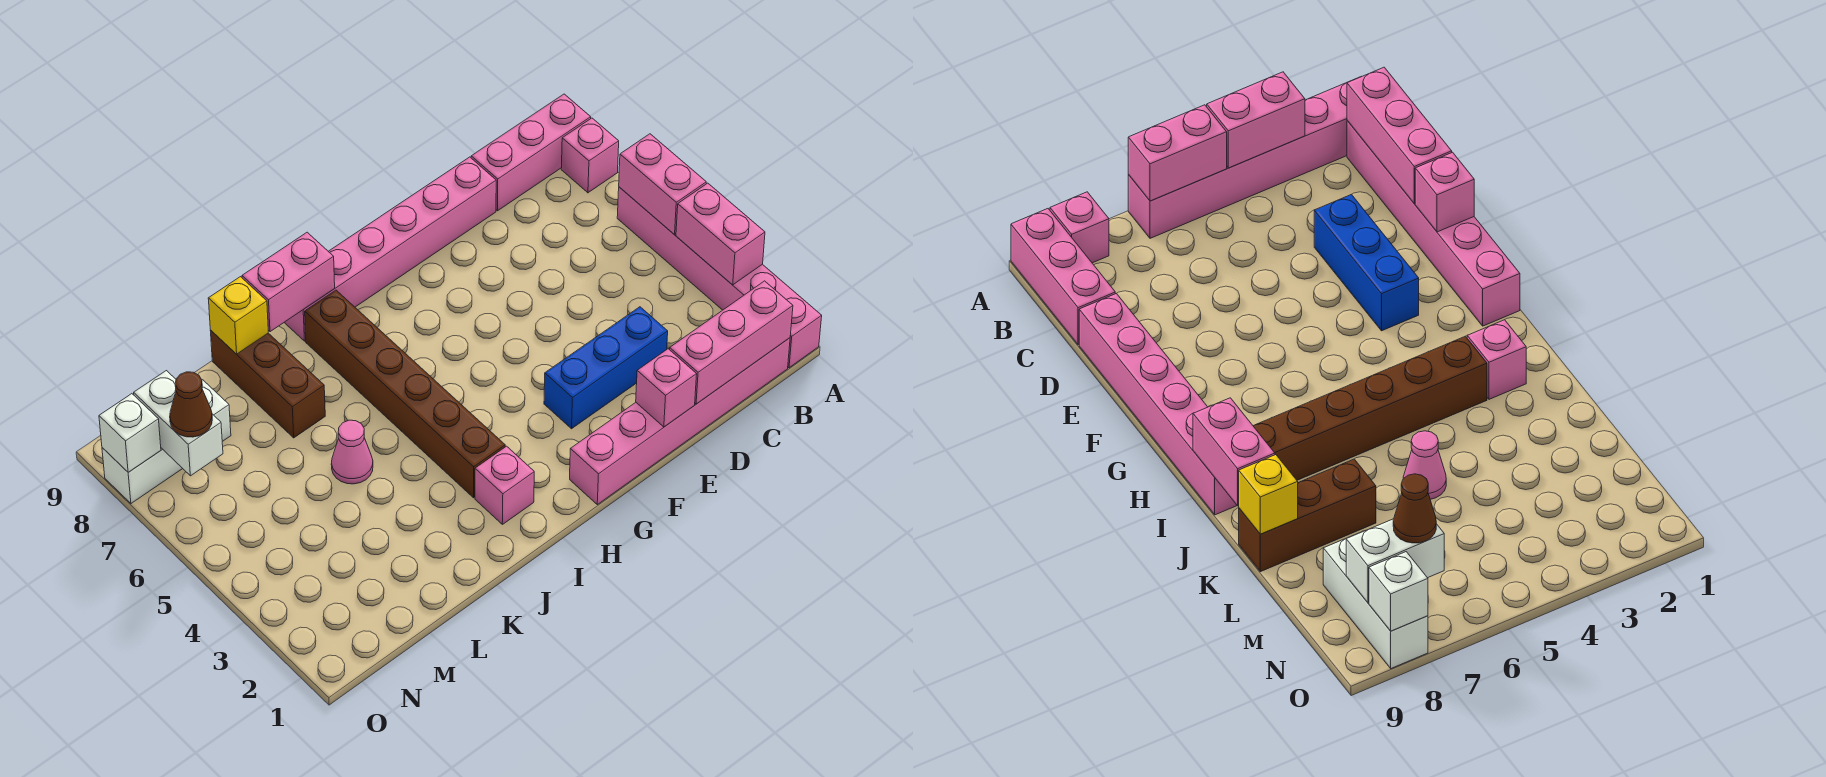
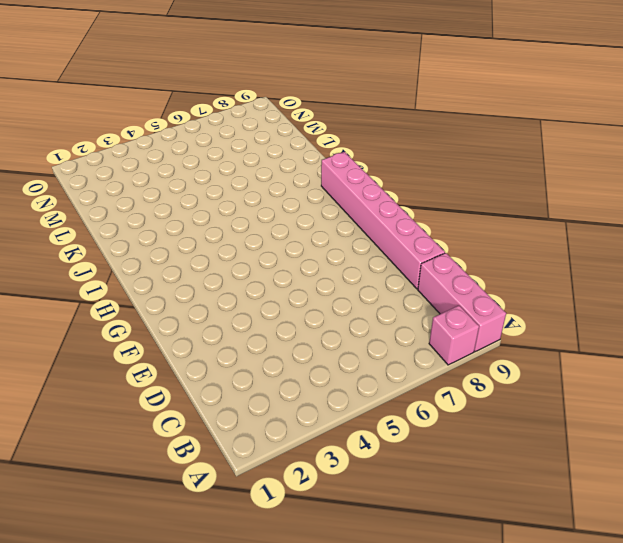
none -> pink brick A1:A6 level 1
none -> pink brick B1:G1 level 1
none -> blue brick D3:F3 level 1

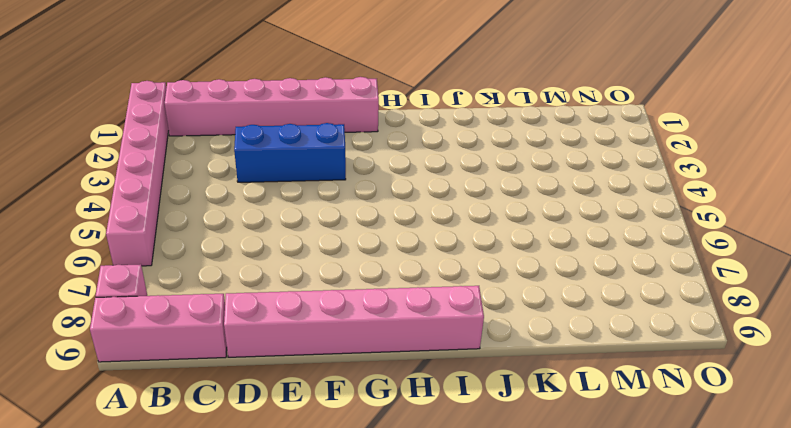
none -> pink brick I2 level 1
none -> brown brick I3:I8 level 1
none -> pink cone K5 level 1

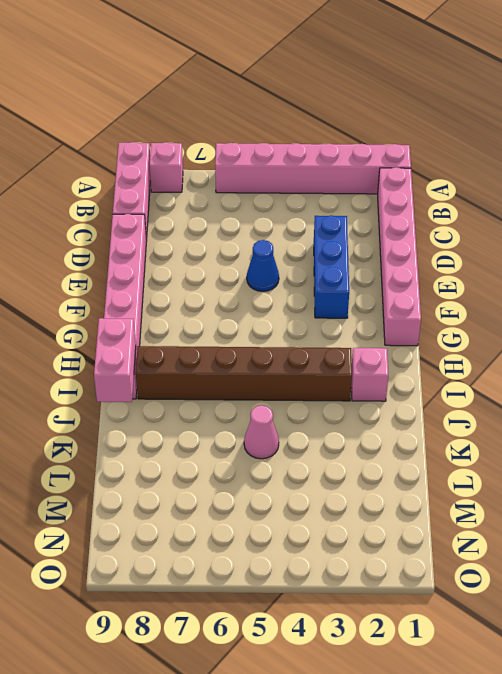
blue cone E5 level 1 -> none
none -> brown brick K7:K9 level 1
none -> white brick M8:O8 level 1
none -> pink brick A3:A4 level 2

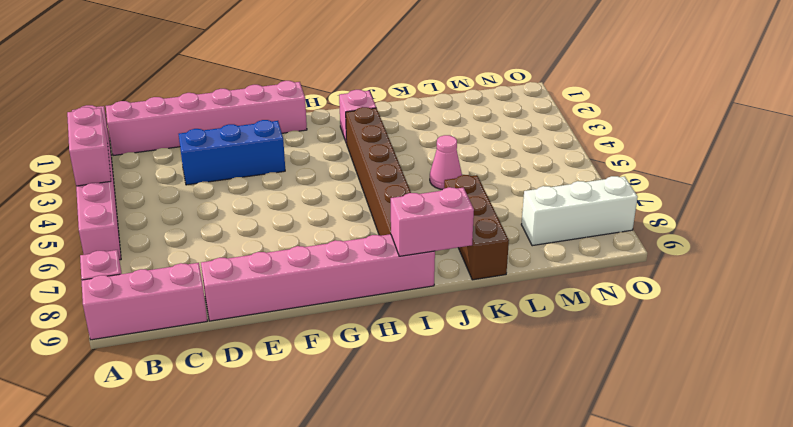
none -> pink brick A5:A6 level 2
none -> pink brick B1:D1 level 2
none -> pink brick E1 level 2

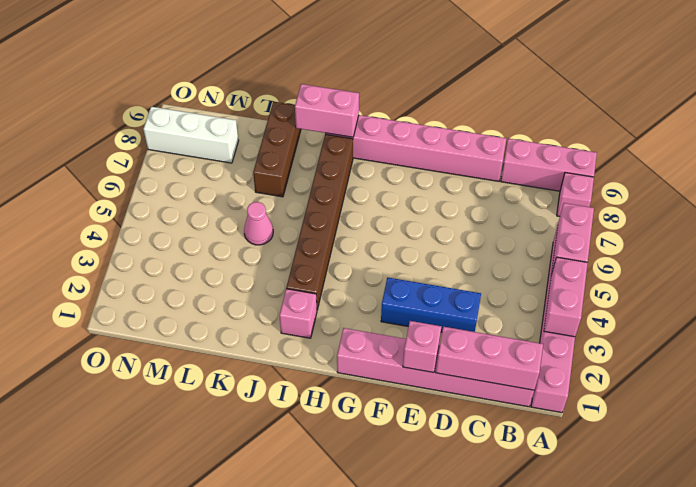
none -> yellow brick K9 level 2
none -> white brick N7:N8 level 2
none -> white brick O8 level 2

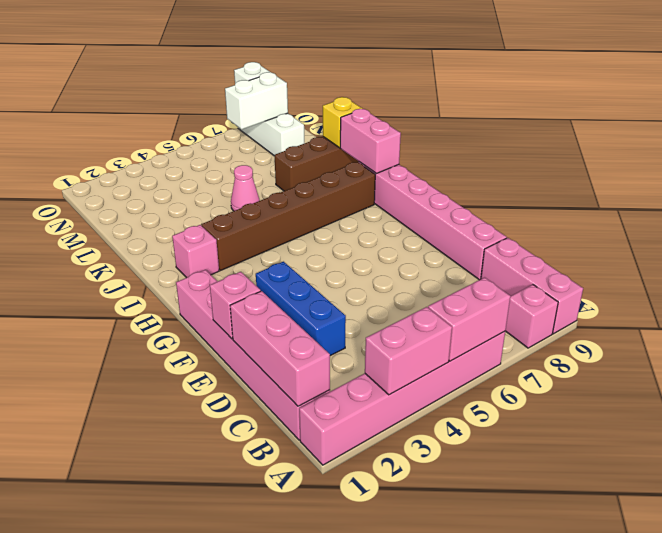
none -> brown cone N7 level 3

